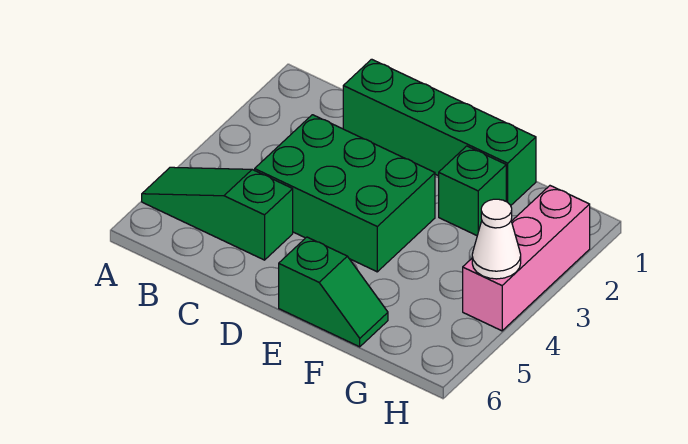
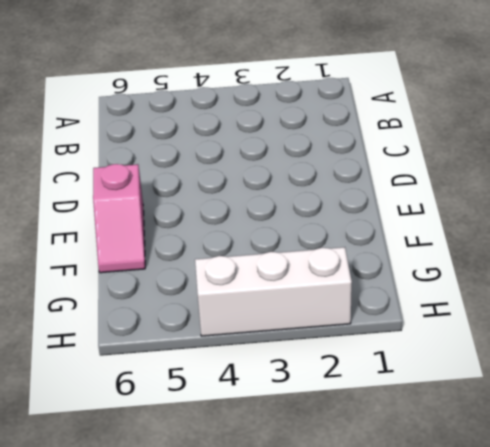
pink slope E6:F6 level 1 top E -> green slope E6:F6 level 1 top E
white brick H2:H4 level 1 -> pink brick H2:H4 level 1
none -> green slope A5:C5 level 1 top C
none -> green brick C1:F1 level 1

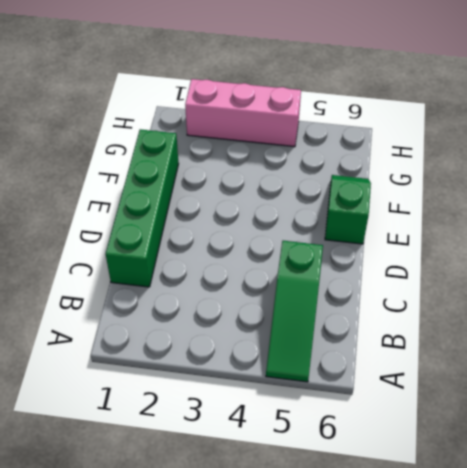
none -> green brick C3:E4 level 1
none -> green brick F2 level 1

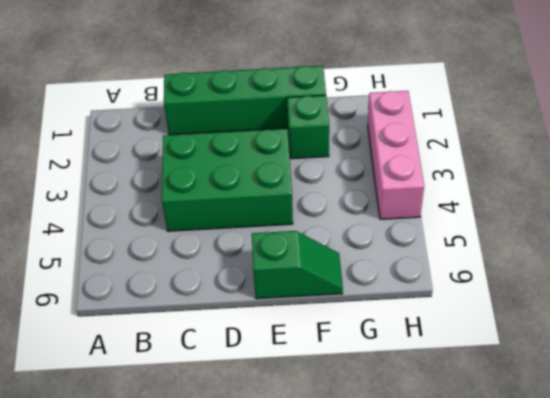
none -> green slope A5:C5 level 1 top C
none -> white cone H4 level 2

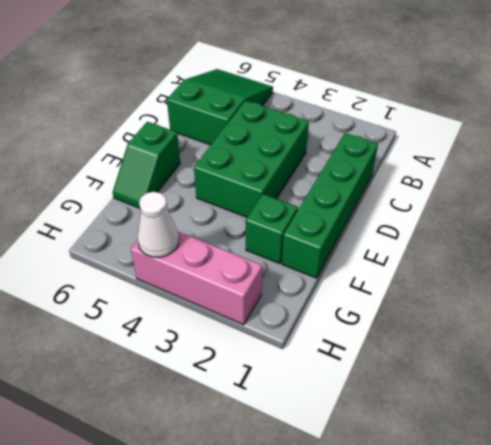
green slope A5:C6 level 1 top C -> green slope A5:C5 level 1 top C

